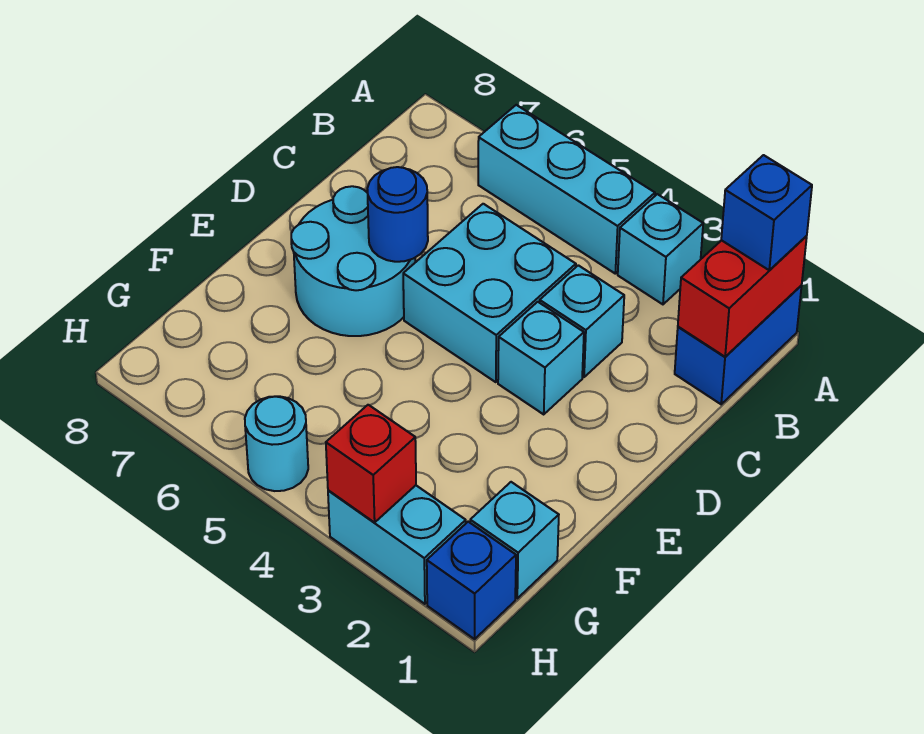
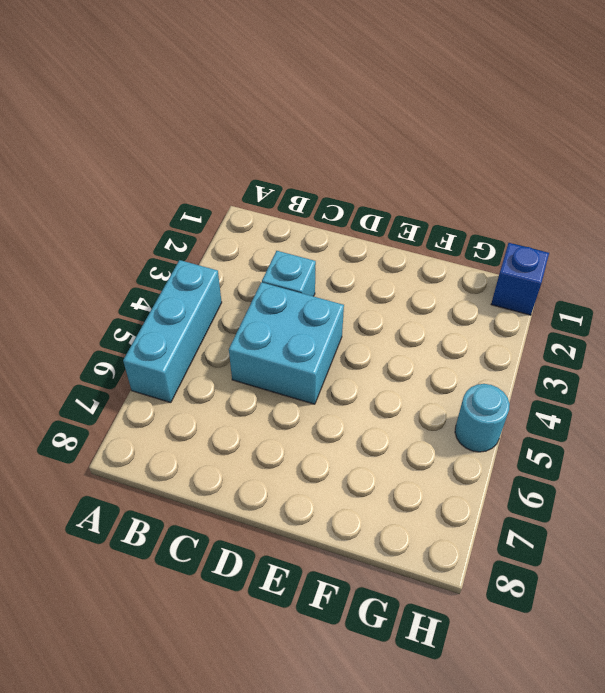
none -> blue brick A1:B1 level 1
none -> cyan brick A3 level 1
none -> cyan brick D3 level 1

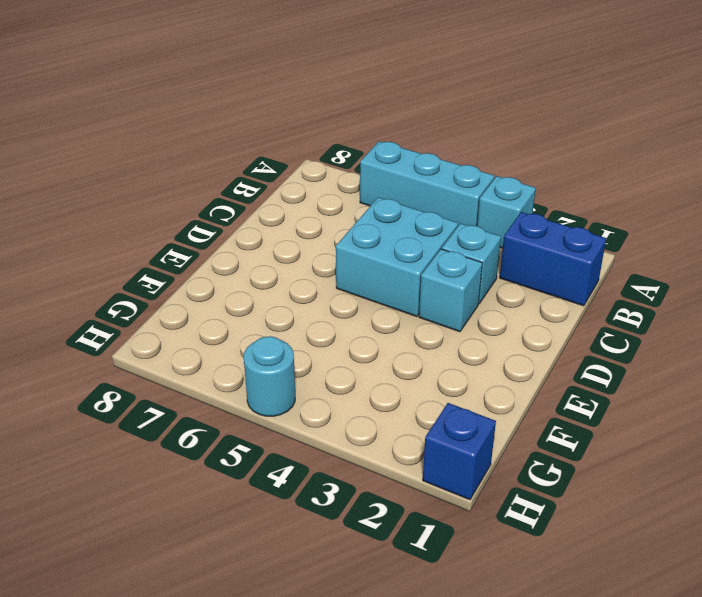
blue brick B1:B2 level 1 -> blue brick A1:B1 level 1
none -> cyan round brick D6:E7 level 1
none -> cyan brick G1 level 1
none -> cyan brick H2:H3 level 1

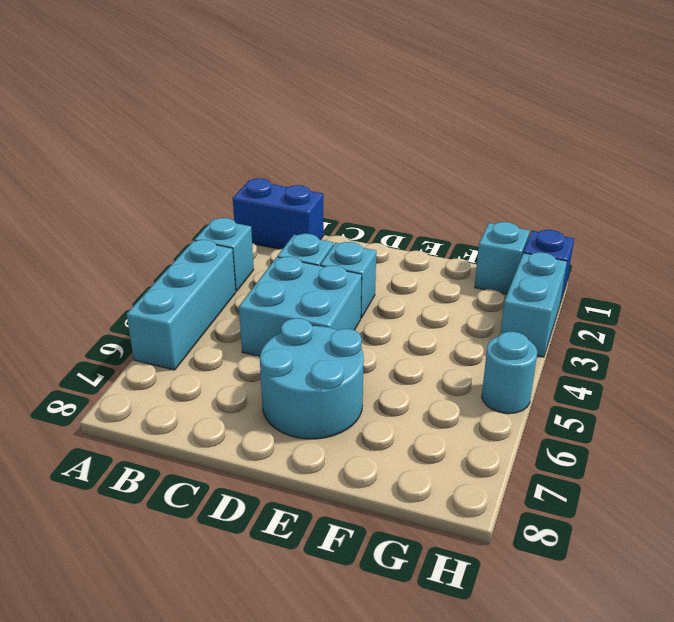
none -> red brick A1:B1 level 2
none -> blue round brick D6 level 2
none -> red brick H3 level 2

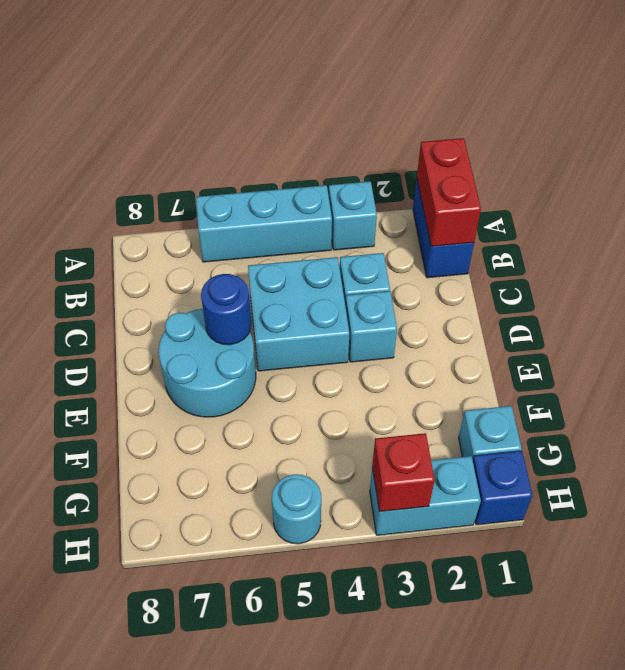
none -> blue brick A1 level 3

